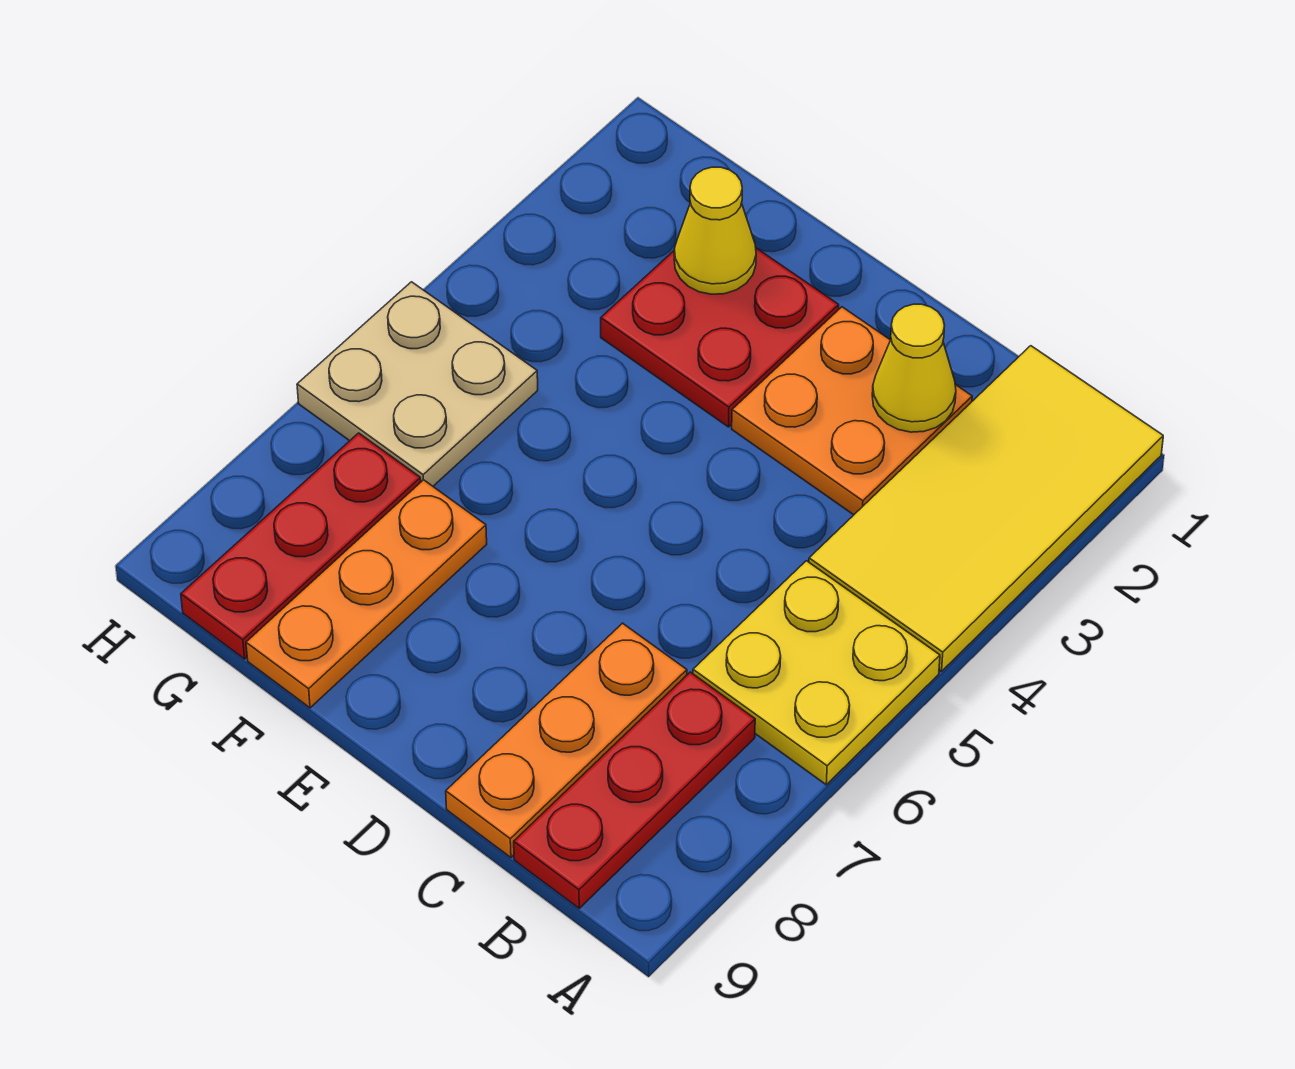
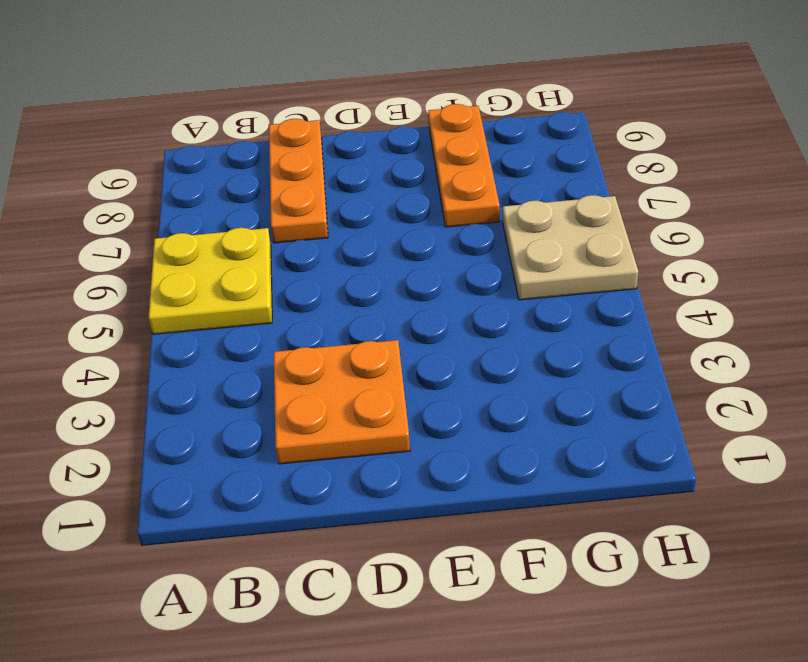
none -> yellow tile A1:B4 level 1
none -> red plate B7:B9 level 1

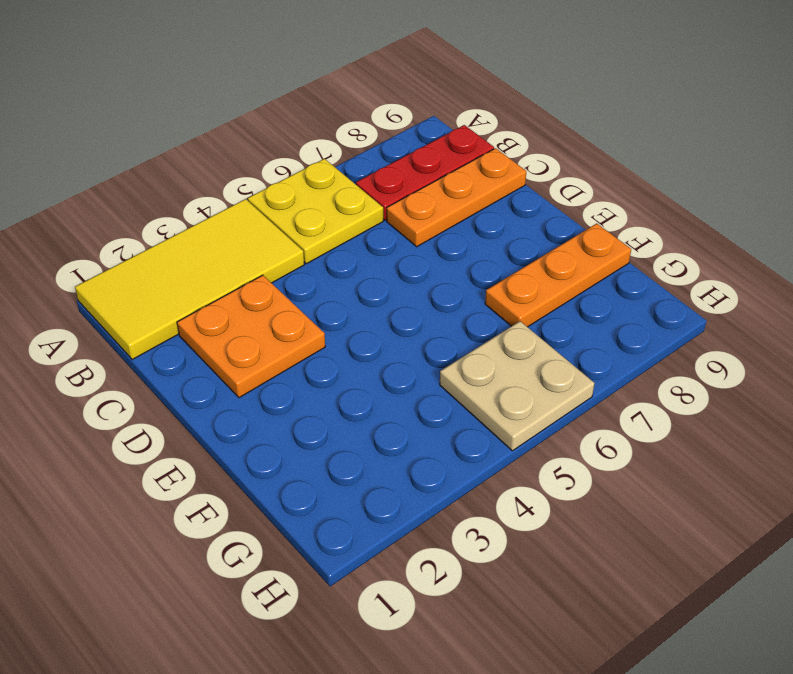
none -> red plate E2:F3 level 1
none -> red plate G7:G9 level 1

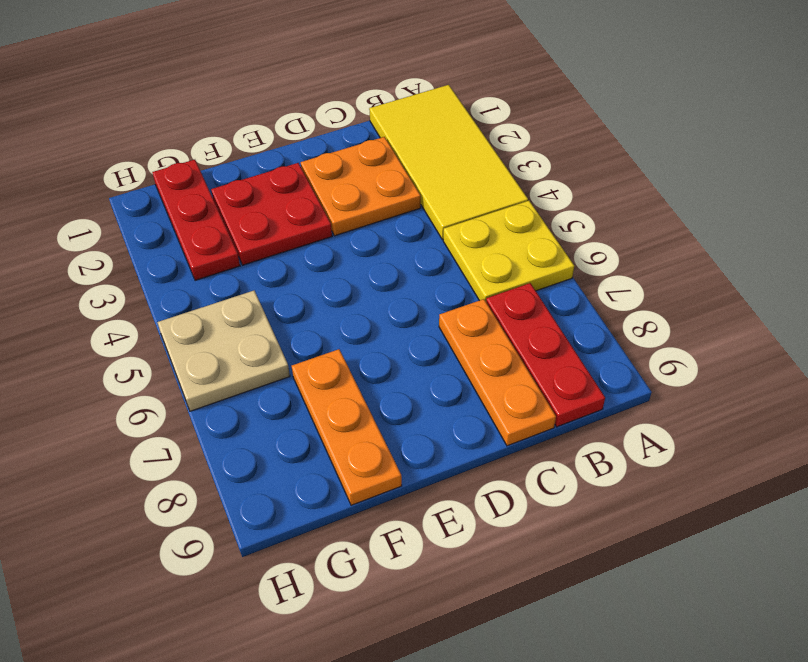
red plate G1:G3 level 1 -> red plate G7:G9 level 1
none -> yellow cone C2 level 2
none -> yellow cone F2 level 2

